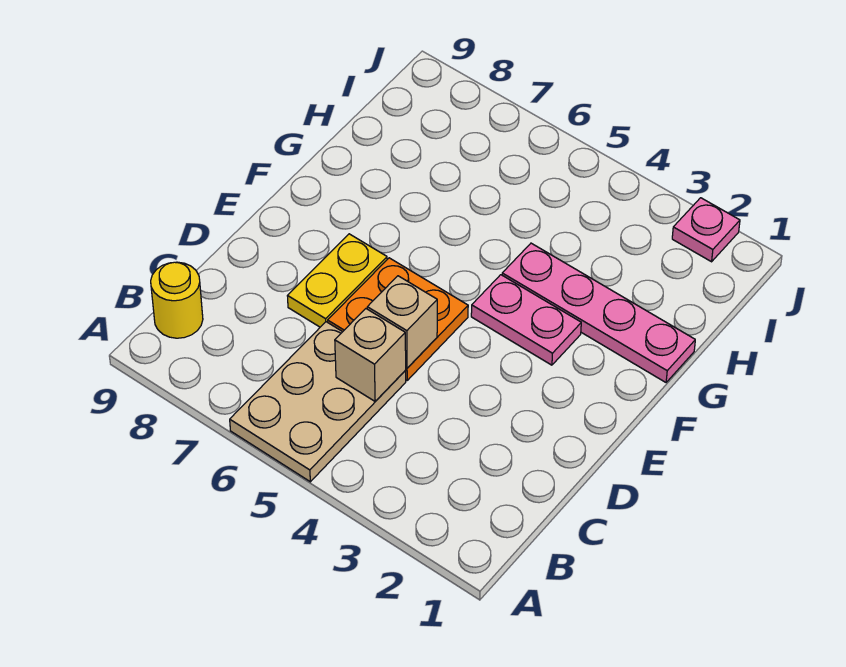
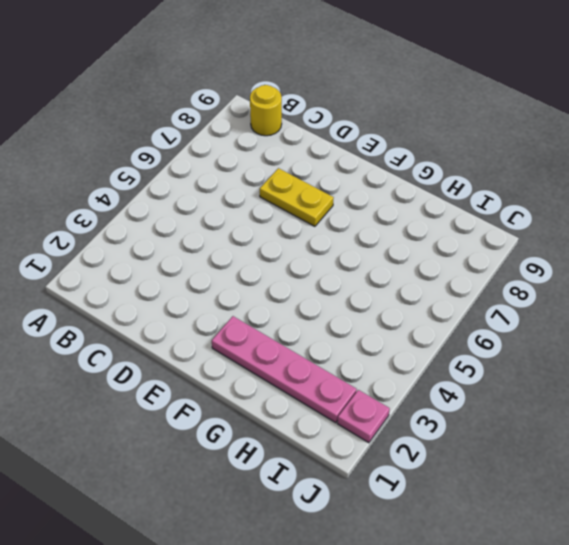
pink plate F2:I2 level 1 -> pink plate G1:G4 level 1
none -> tan plate A5:C6 level 1
none -> orange plate D5:E6 level 1

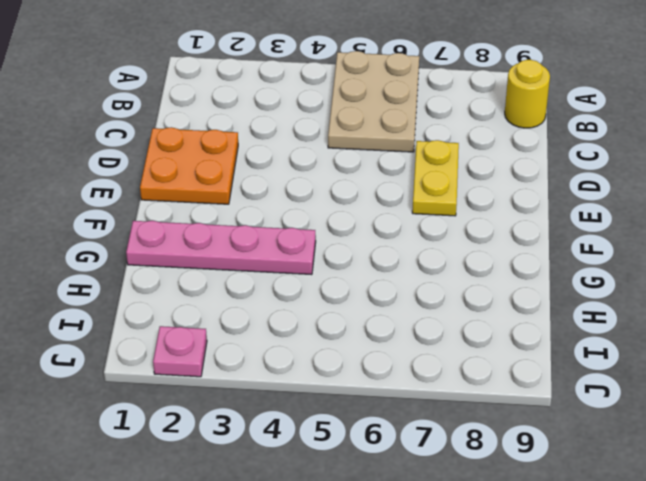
orange plate D1:E2 level 1 -> orange plate D5:E6 level 1
none -> pink plate F3:F4 level 1
none -> tan brick C5 level 2

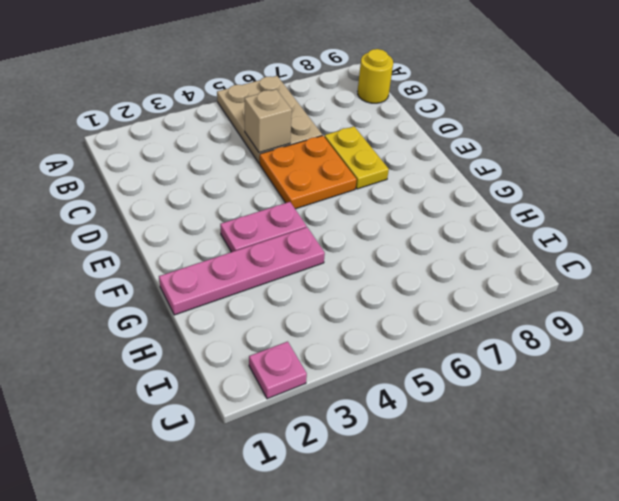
none -> tan brick D5 level 2

